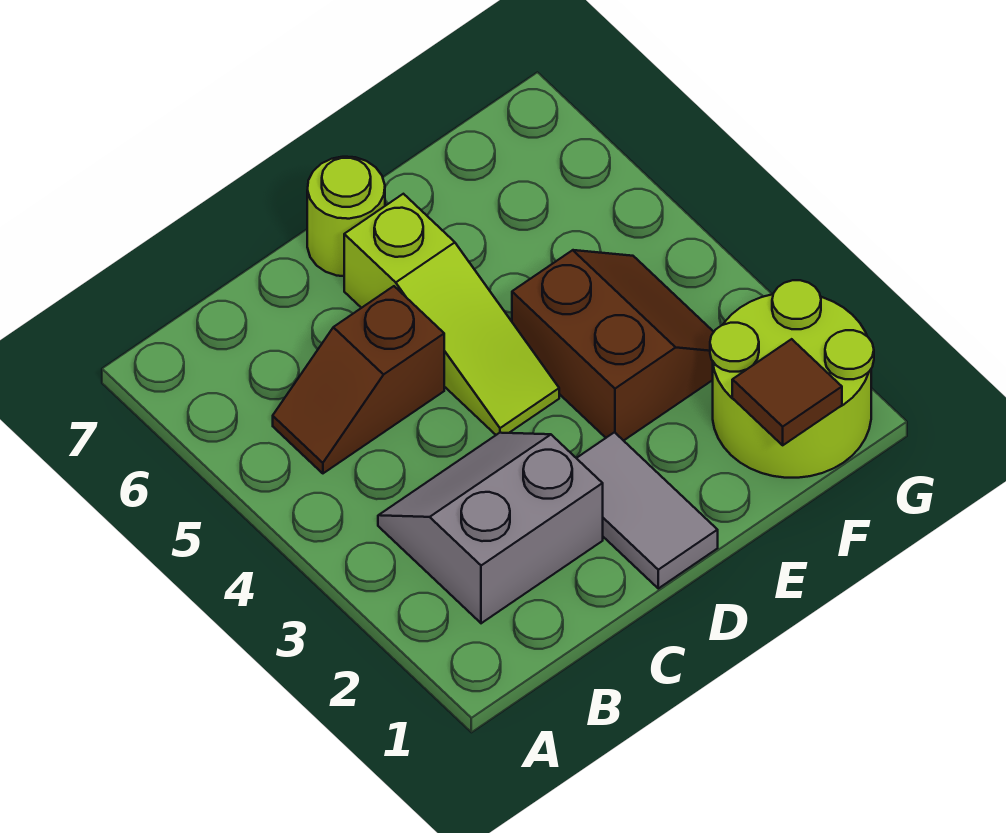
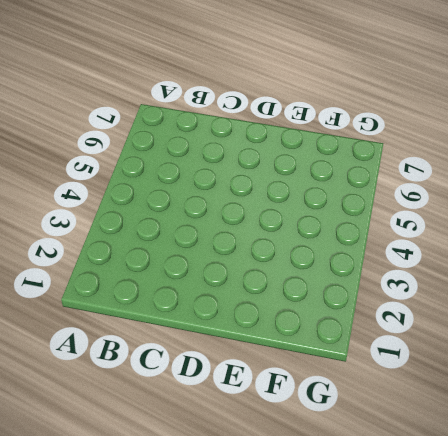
none -> grey slope B2:C3 level 1 top 2
none -> brown slope B5:C5 level 1 top C

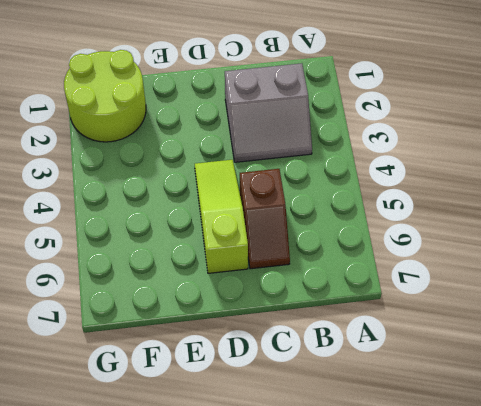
brown slope C5:C6 level 1 top 5 -> brown slope B5:C5 level 1 top C
none -> grey tile D1:D2 level 1
none -> lime round brick D7 level 1

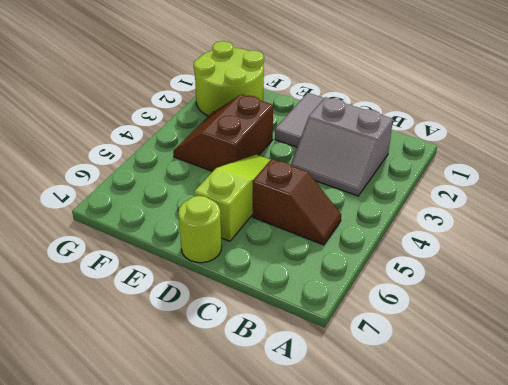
none -> brown tile F1 level 2

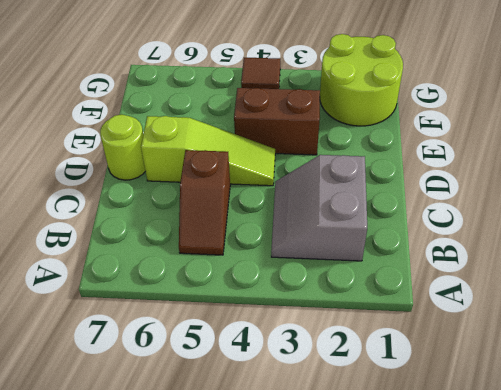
brown tile G4 level 1 -> brown tile F1 level 2
none -> grey tile D1:D2 level 1

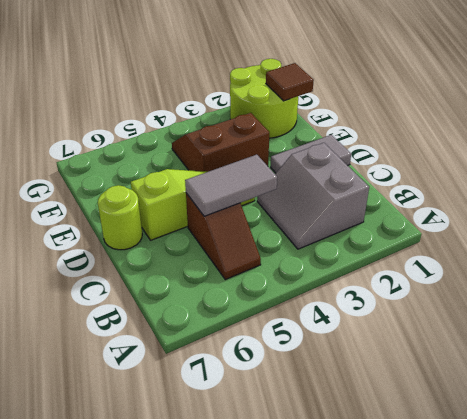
grey tile C4:C5 level 2 -> none

